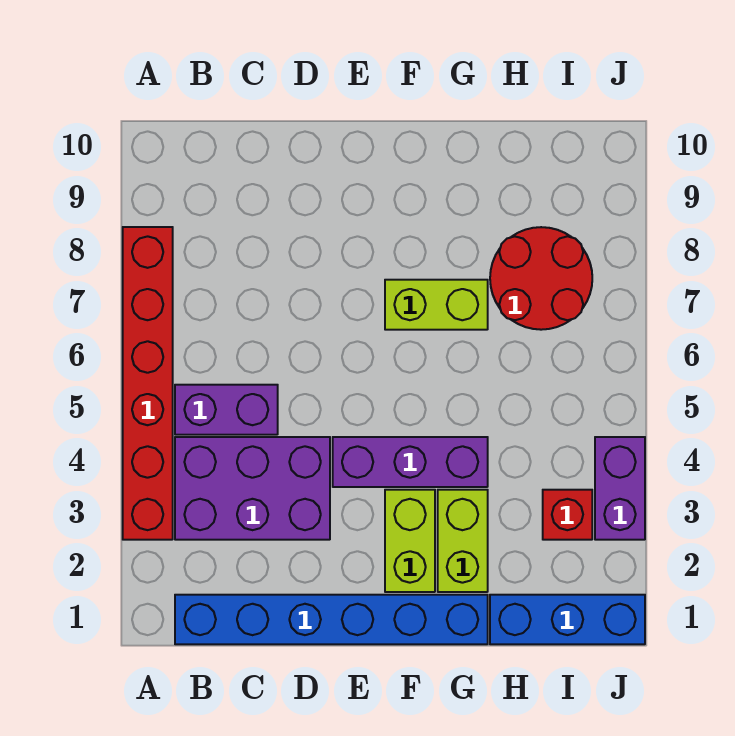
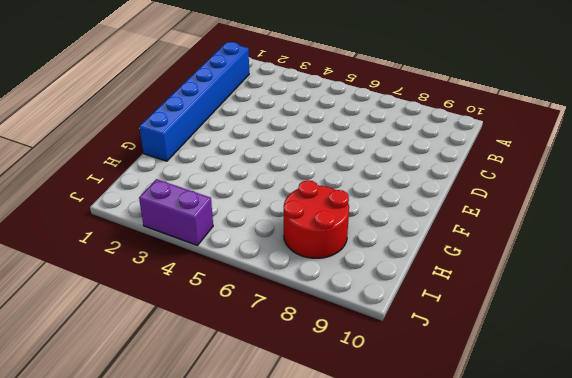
none -> red brick A3:A8 level 1
none -> purple brick B3:D4 level 1
none -> purple brick B5:C5 level 1

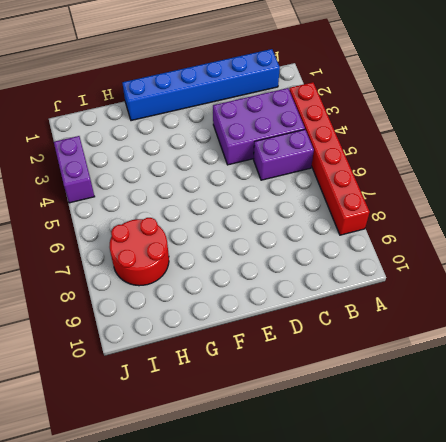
none -> purple brick E4:G4 level 1
none -> lime brick F2:F3 level 1
none -> lime brick F7:G7 level 1

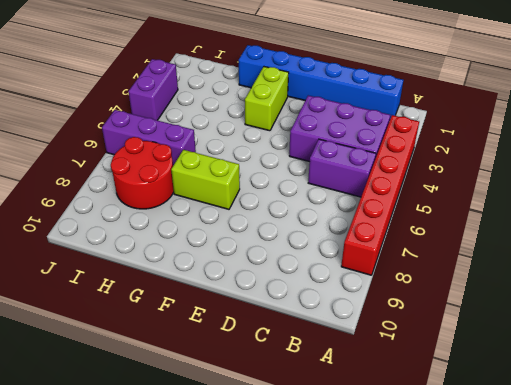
purple brick H6:J6 level 1 -> purple brick E4:G4 level 1
none -> lime brick G2:G3 level 1
none -> blue brick H1:J1 level 1
none -> red brick I3 level 1

